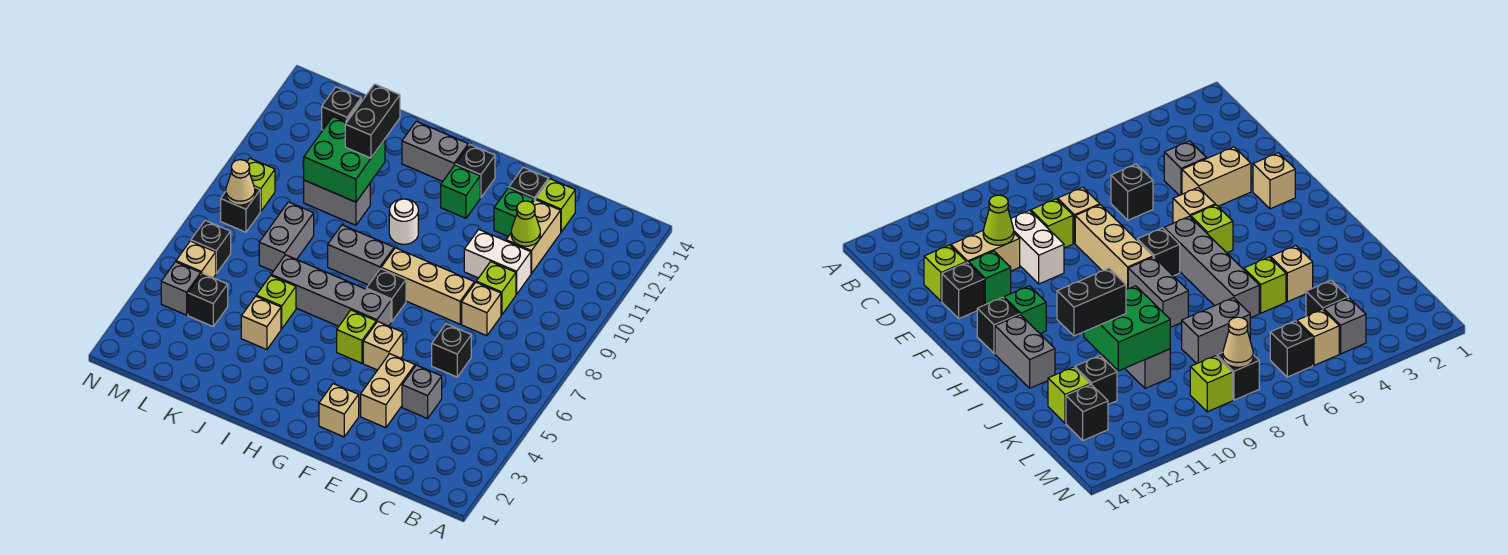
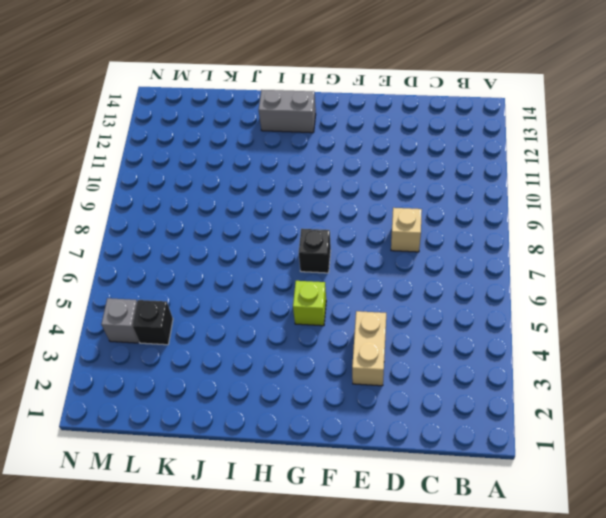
none -> grey brick D4 level 1
none -> black brick D6 level 1
none -> lime brick D9 level 1
none -> white brick D10:E10 level 1

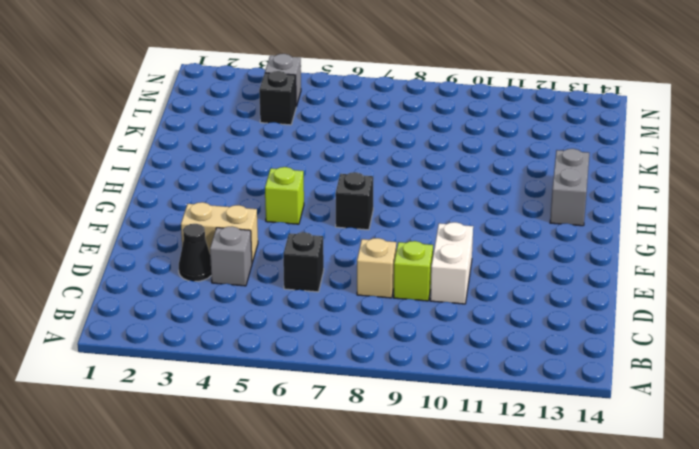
black cone D3 level 1 -> none
none -> tan brick D11:D12 level 1
none -> lime brick D13 level 1
none -> tan brick E8:G8 level 1
none -> green brick E12 level 1

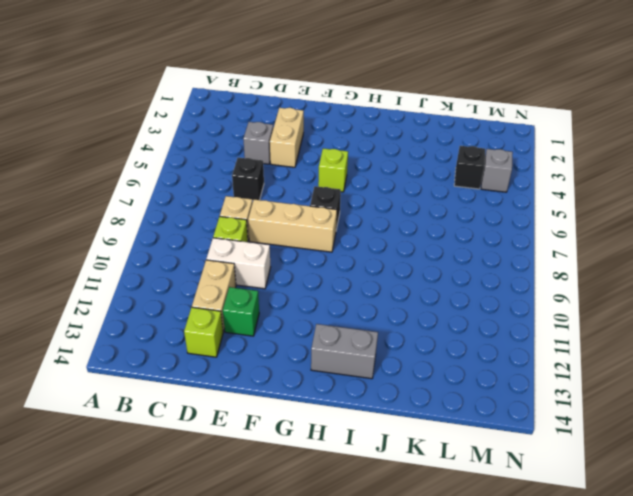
none -> black brick E13 level 1
none -> tan brick F2 level 1
none -> tan brick F5 level 1
none -> grey brick G6:J6 level 1

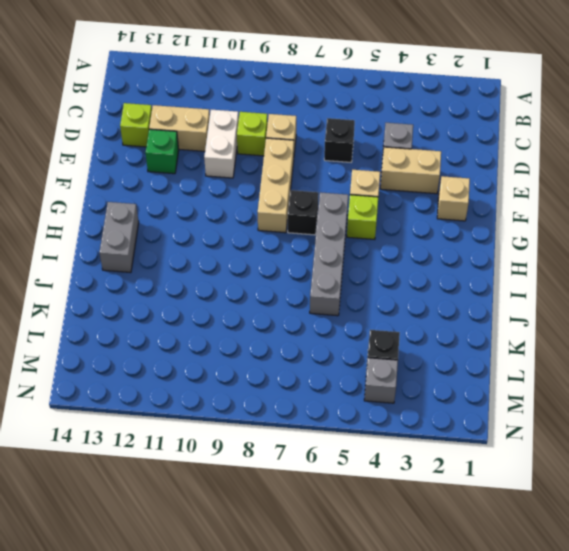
none -> black brick E13 level 1
none -> green brick G12 level 1
none -> black brick G13 level 1
none -> grey brick H8:I8 level 1

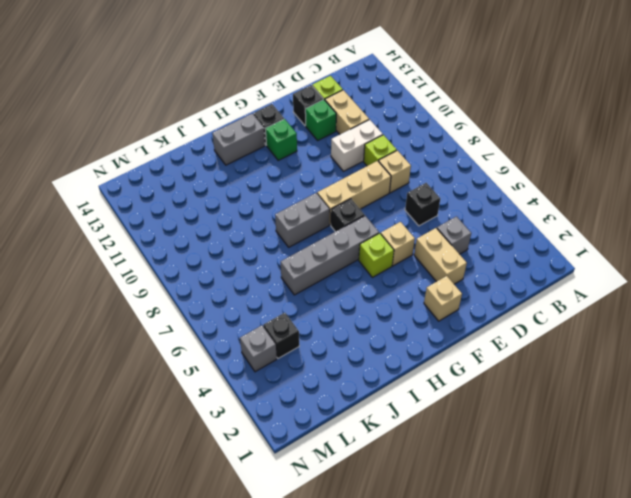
none -> white round brick H10 level 1
none -> tan brick J4 level 1
none -> lime brick J5 level 1
none -> grey brick J10:K10 level 1

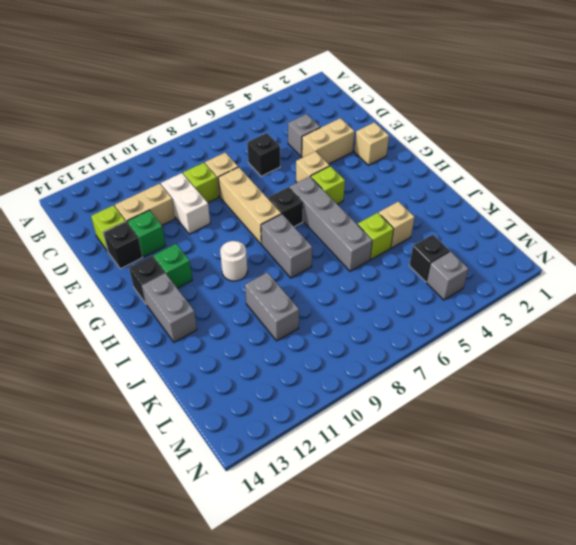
none -> grey brick K7:K8 level 1
none -> black brick K12 level 1
none -> lime brick K13 level 1
none -> black brick L13 level 1

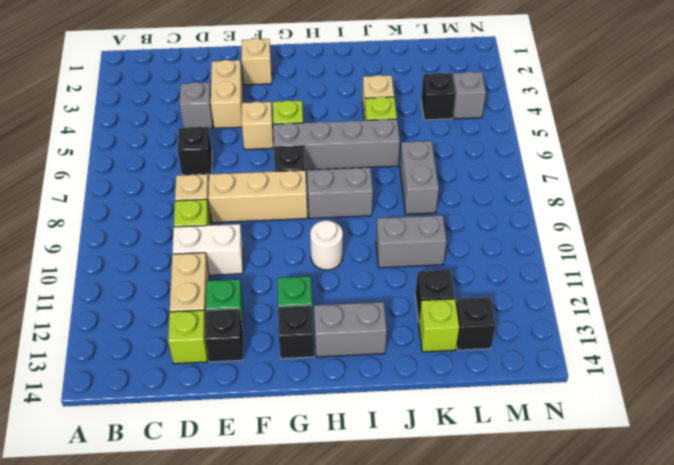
none -> tan brick M5 level 1
none -> black brick M6 level 1
none -> black brick M8 level 1
none -> lime brick M9 level 1

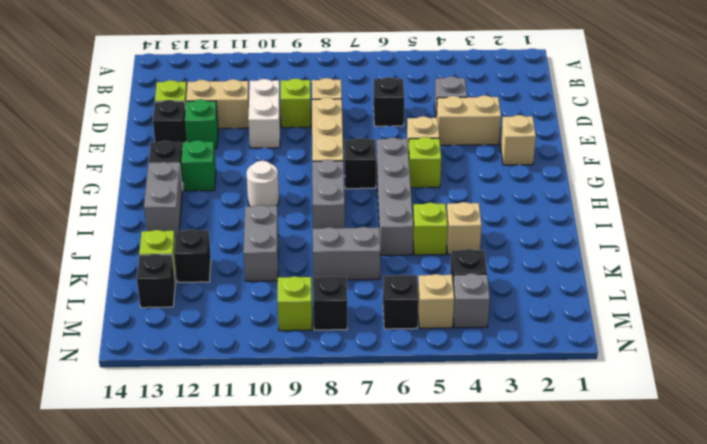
none -> lime cone D11 level 2
none -> green brick J10:K11 level 2
none -> tan cone M8 level 2
none -> black brick J11:J12 level 3

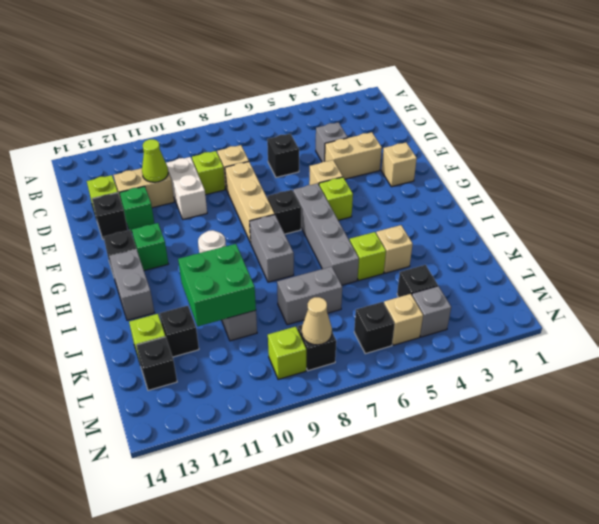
none -> black brick J11:J12 level 3

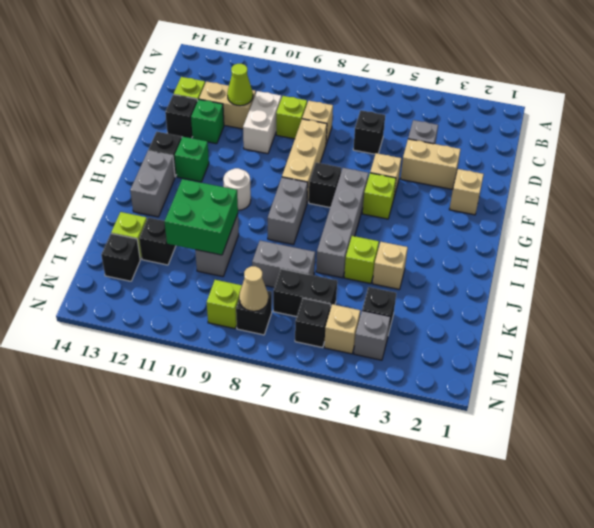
black brick L6:L7 level 1 -> black brick J11:J12 level 3

